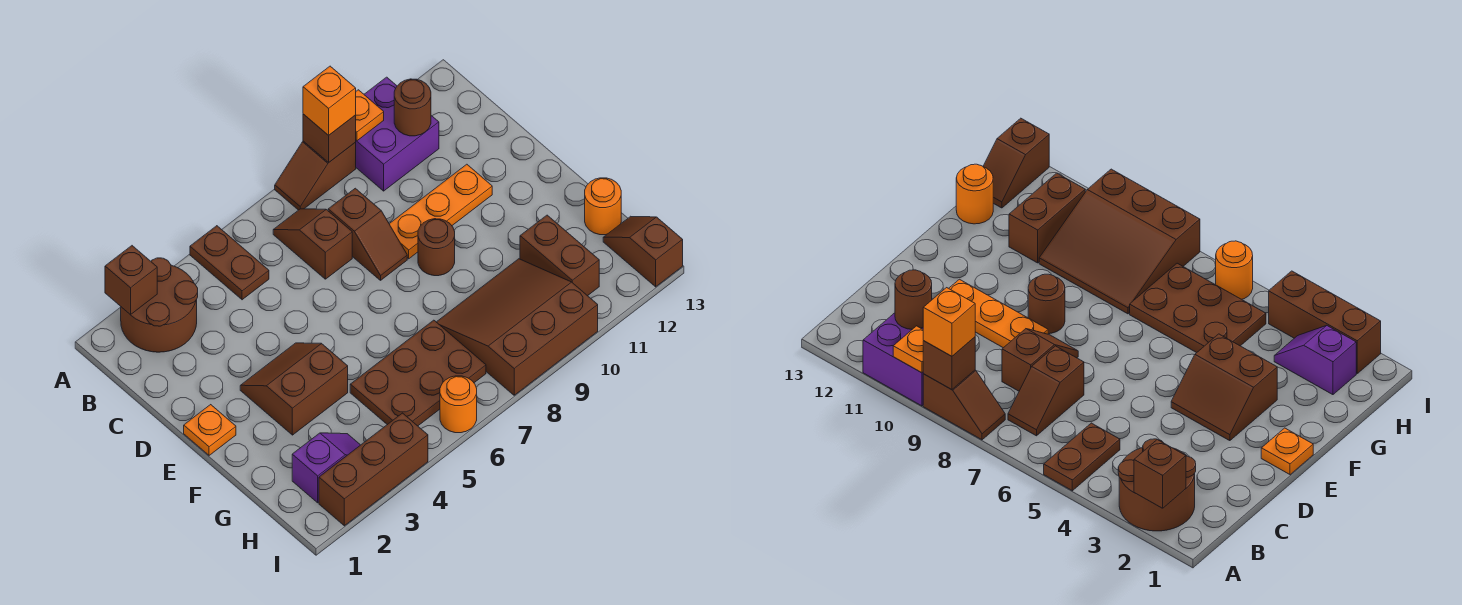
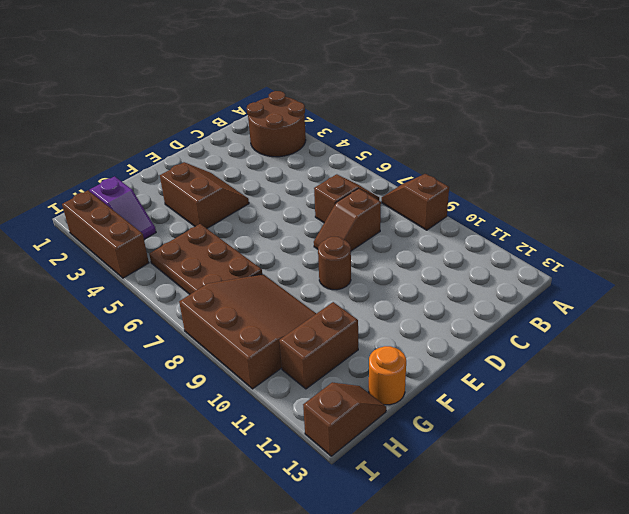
none -> brown plate A5:B5 level 1
none -> purple brick A10:B11 level 1
none -> orange plate D9:D11 level 1

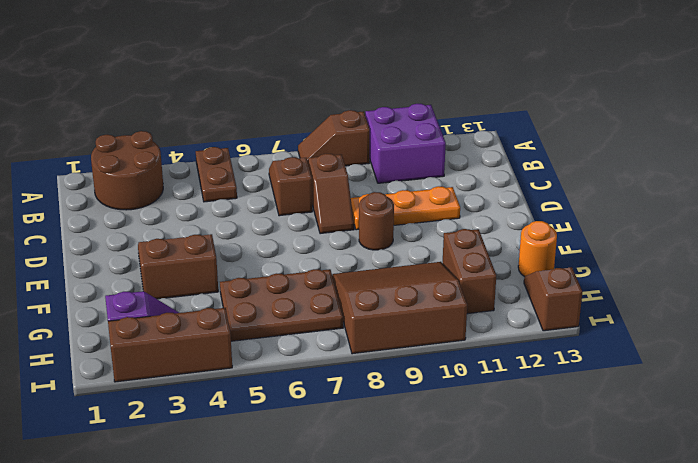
none -> orange plate E1 level 1
none -> orange round brick I6 level 1
none -> brown brick A2 level 2

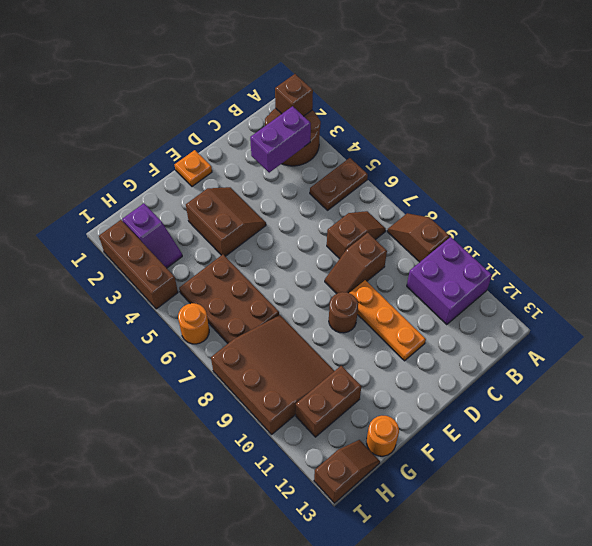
purple brick B3:C3 level 2 -> none
none -> brown brick A9 level 2
none -> orange plate A10 level 2
none -> brown round brick B11 level 2

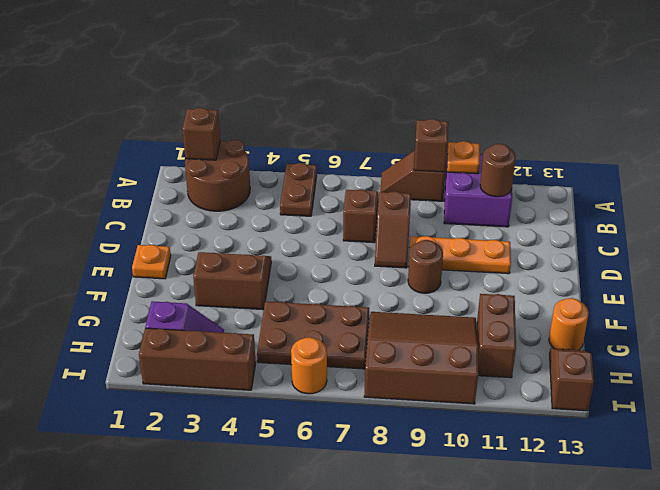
none -> orange brick A9 level 3

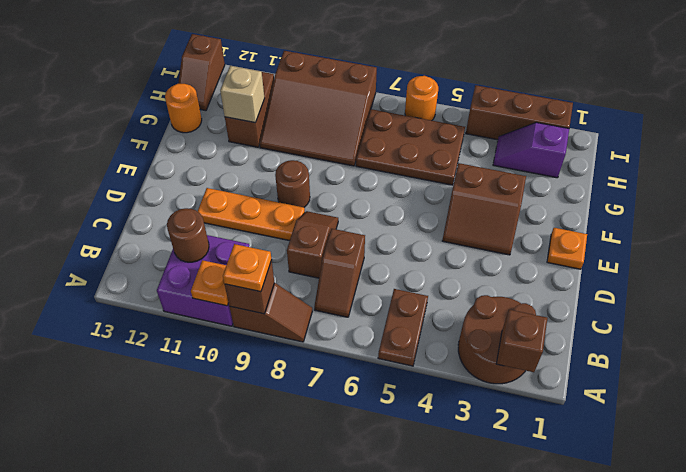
orange plate A9 level 3 -> orange brick A9 level 3
tan brick G11 level 2 -> none

